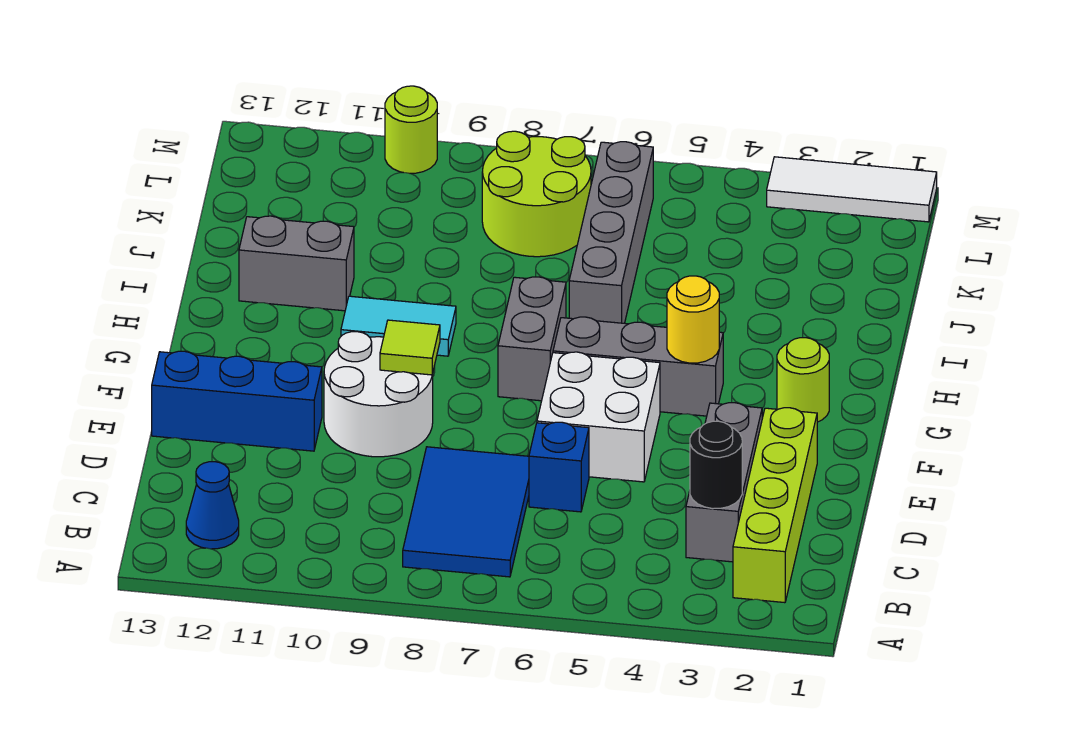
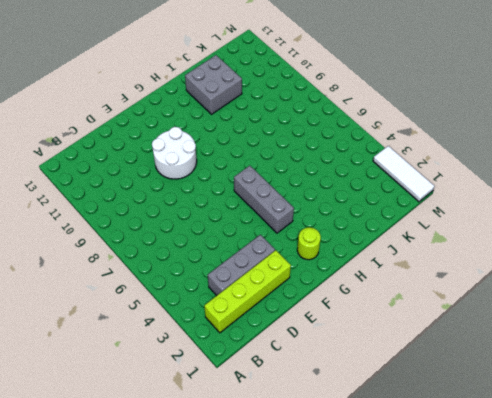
grey brick I11:J12 level 1 -> grey brick I11:I12 level 1
none -> blue tile B7:D8 level 1
none -> blue cone B12 level 1
none -> blue brick D6 level 1

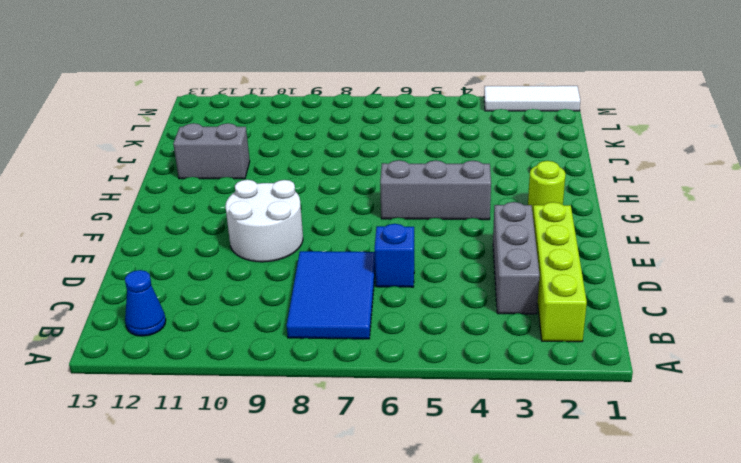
none -> white brick E5:F6 level 1
none -> blue brick E11:E13 level 1
none -> grey brick G7:H7 level 1

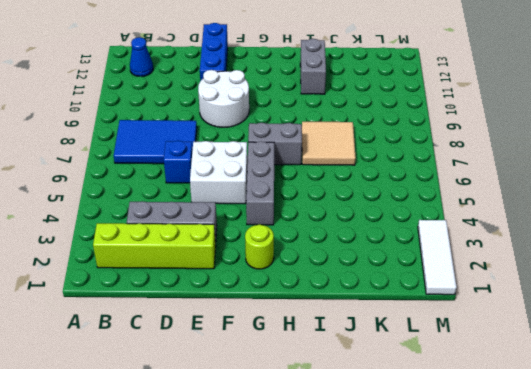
tan tile I7:J8 level 1 -> none
none -> cyan tile H9:H10 level 1
none -> grey brick I6:L6 level 1
none -> lime round brick K7:L8 level 1

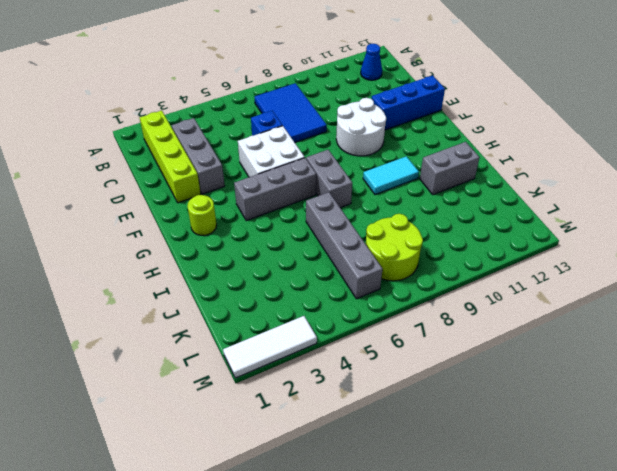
none -> lime round brick M10 level 1
none -> black round brick C3 level 2
none -> lime tile F9 level 2

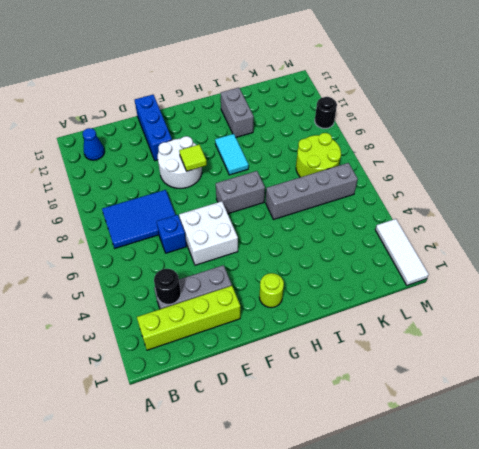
black round brick M10 level 1 -> lime round brick M10 level 1
none -> grey brick G4:G6 level 1
none -> yellow round brick G4 level 2

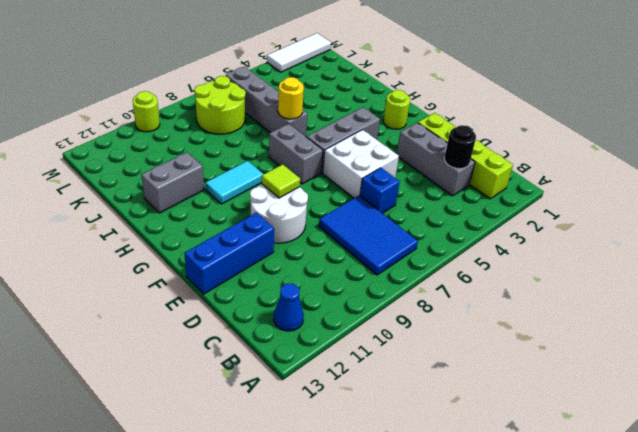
yellow round brick I6 level 2 -> yellow round brick G4 level 2

